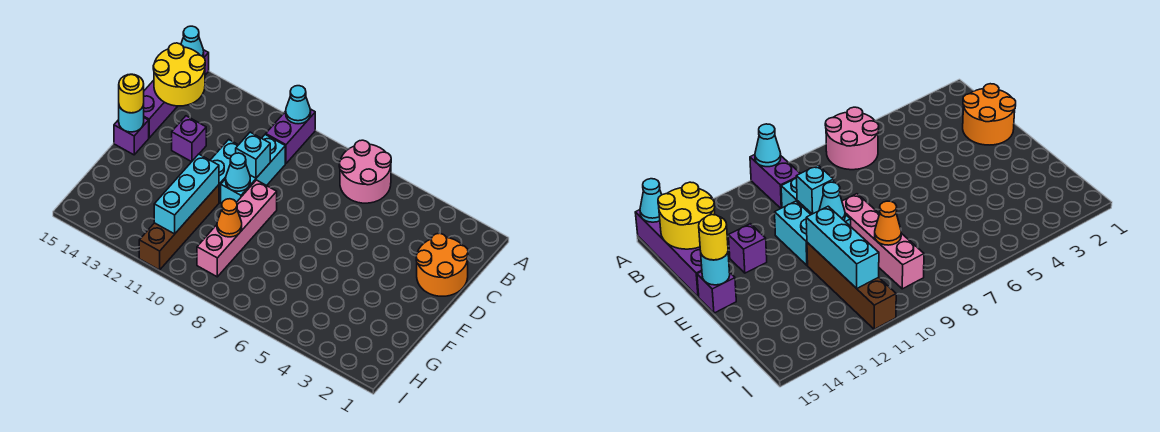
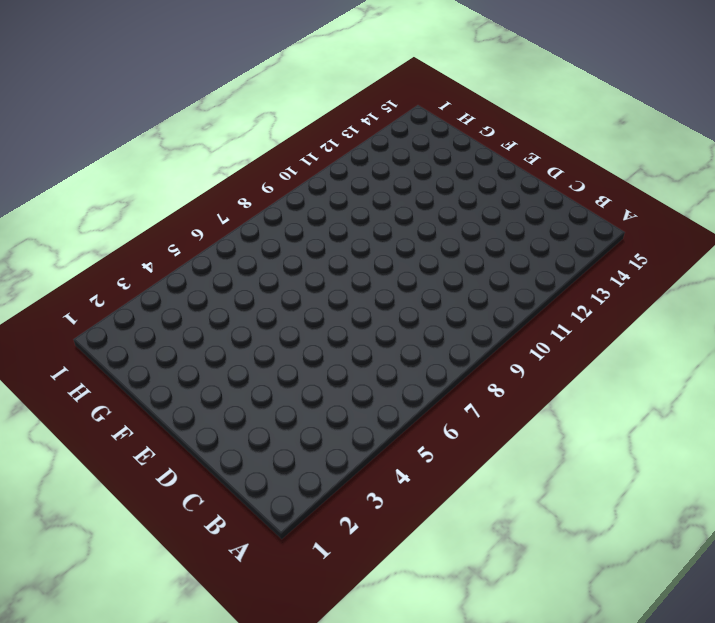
none -> pink round brick A6:B7 level 1
none -> purple brick A10:B10 level 1
none -> purple brick A15:D15 level 1

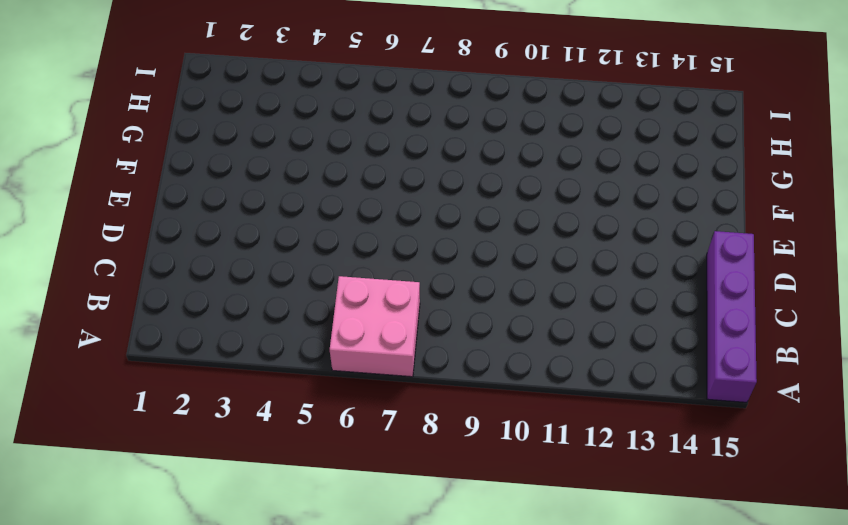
pink brick A6:B7 level 1 -> pink round brick A6:B7 level 1
none -> purple brick A10:B10 level 1
none -> orange round brick C1:D2 level 1
none -> cyan brick C10:E10 level 1

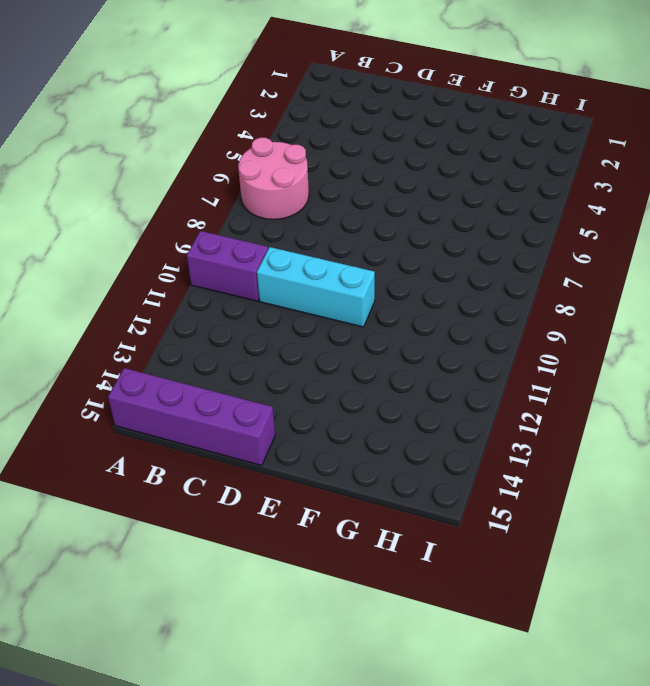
none -> orange round brick C1:D2 level 1
none -> cyan brick D11:E11 level 1
none -> purple brick D13 level 1

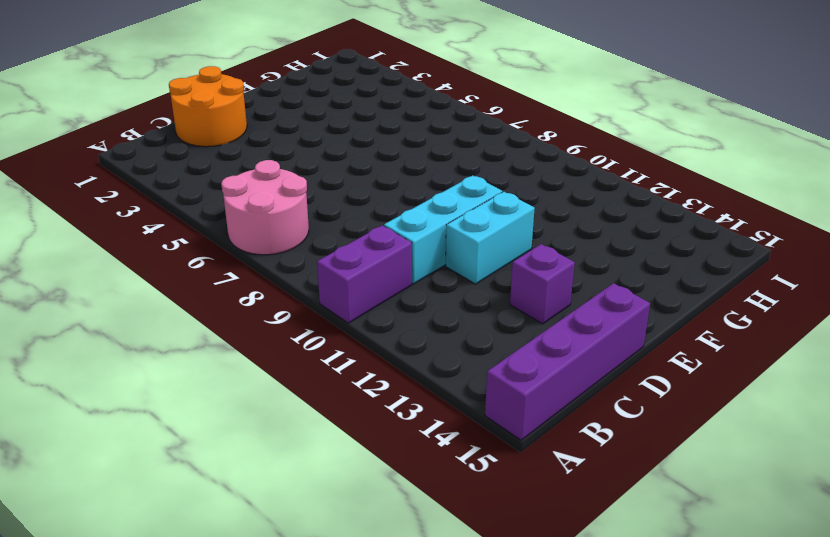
none -> pink brick E9:H9 level 1
none -> purple brick E15 level 1
none -> brown brick F11:I11 level 1

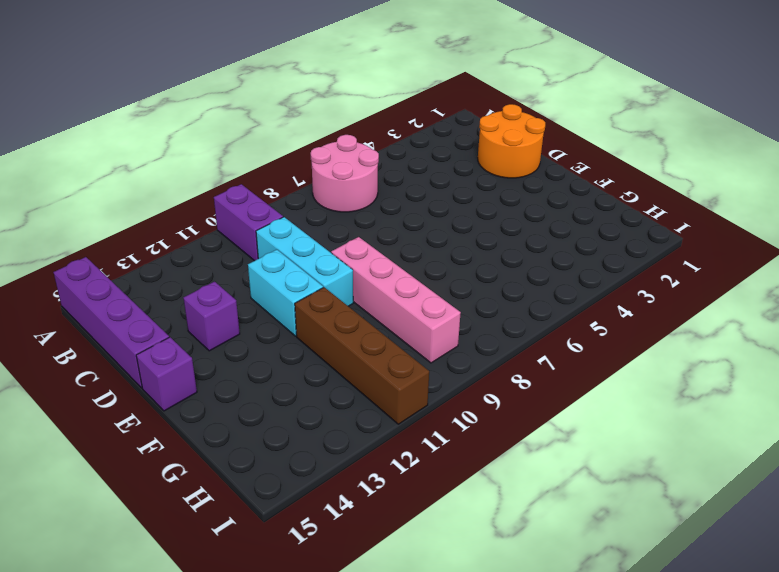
none -> cyan cone A10 level 2
none -> cyan cone A15 level 2
none -> yellow round brick B14:C15 level 2

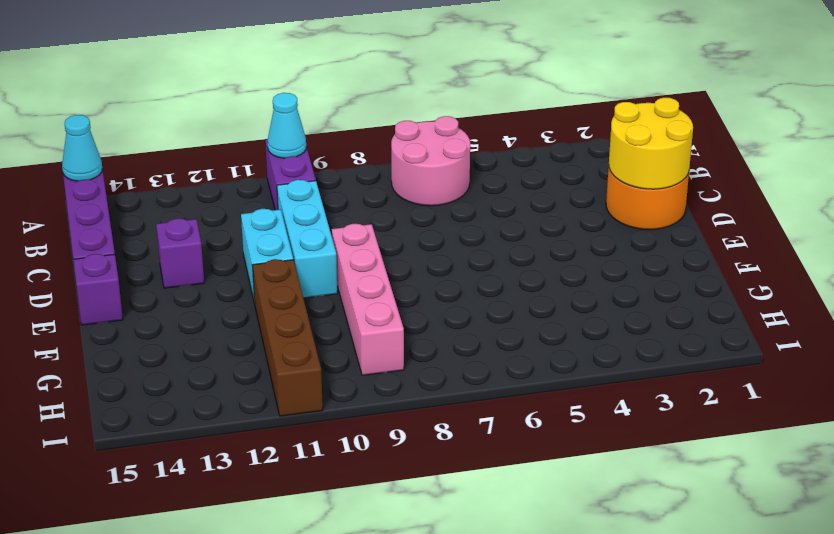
yellow round brick C1:D2 level 2 -> yellow round brick B14:C15 level 2
none -> cyan brick D10 level 2
none -> cyan cone E10 level 2
none -> cyan round brick E15 level 2

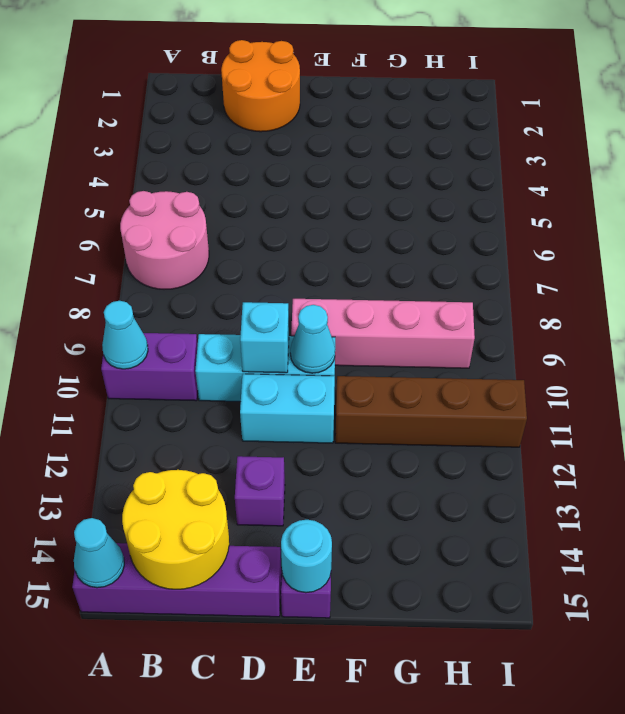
none -> cyan brick F11:H11 level 2
none -> orange cone G9 level 2
none -> yellow round brick E15 level 3

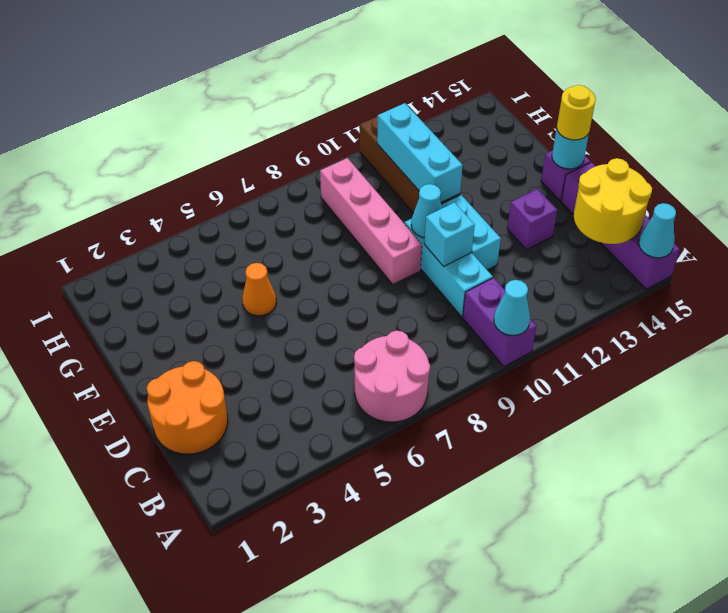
orange cone F5 level 1 -> orange cone G9 level 2

